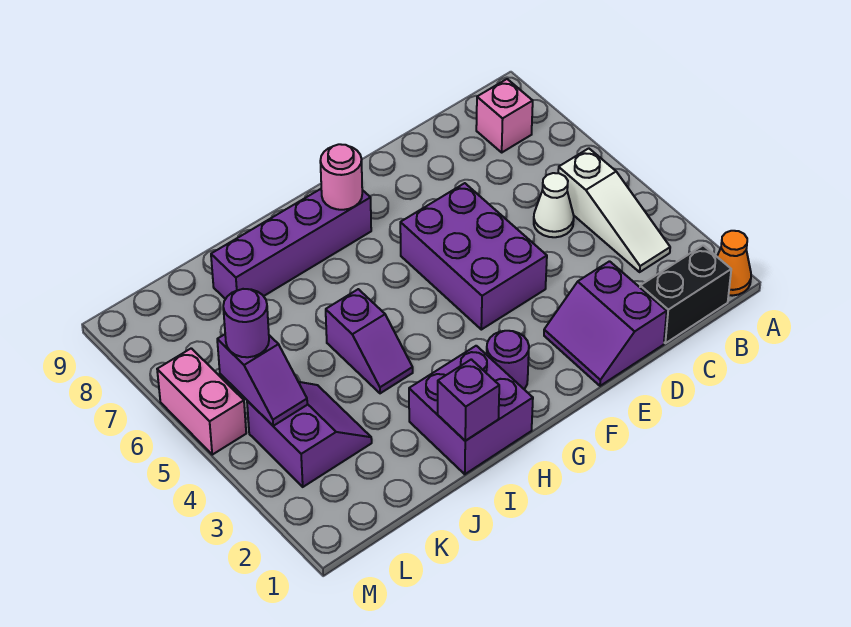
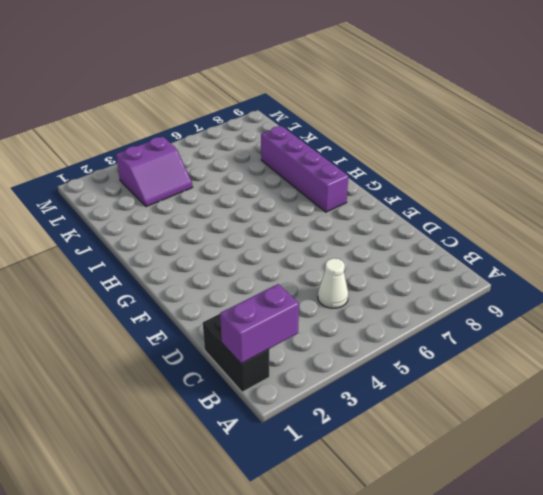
purple brick B1:B2 level 2 -> none
none -> orange cone A1 level 1
none -> white slope B3:B5 level 1 top 5
none -> pink brick B8 level 1

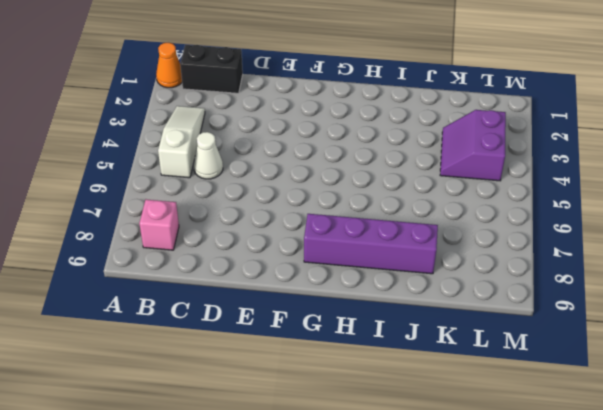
none -> purple slope D1:E2 level 1 top D
none -> purple brick E4:F6 level 1
none -> purple round brick G2 level 1

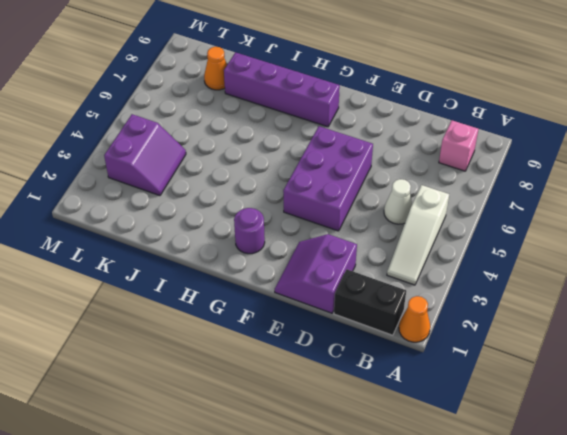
orange cone K8 level 1 -> none
none -> purple brick H1:I2 level 1
none -> purple slope I4:I5 level 1 top 5
none -> pink brick M5:M6 level 1

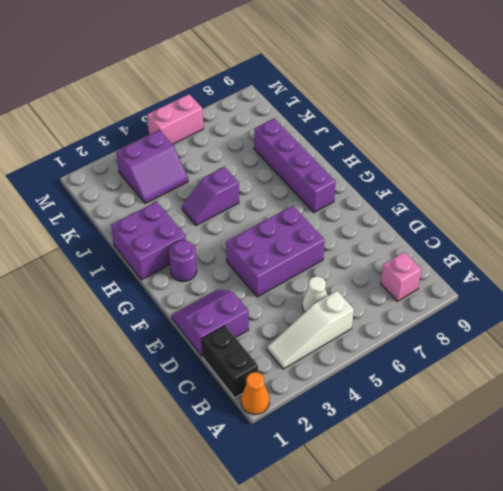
none -> pink round brick G8 level 2
none -> purple brick I1 level 2
none -> purple slope L4:L5 level 2 top 5

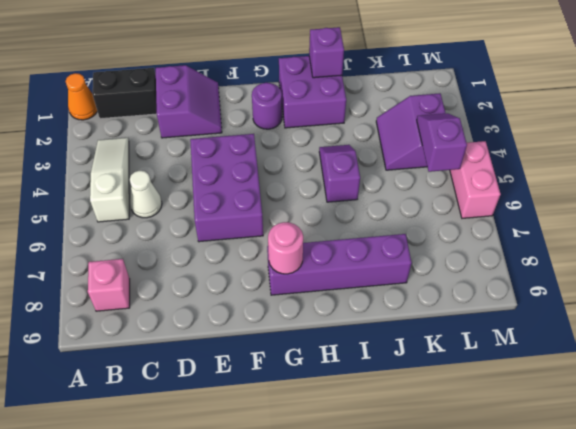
none -> purple round brick L5 level 3

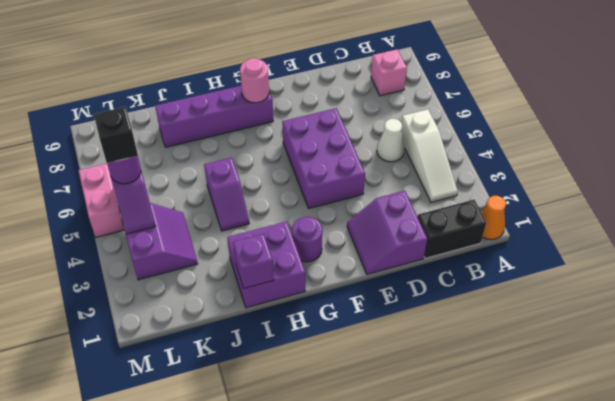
black brick L5 level 4 -> none

